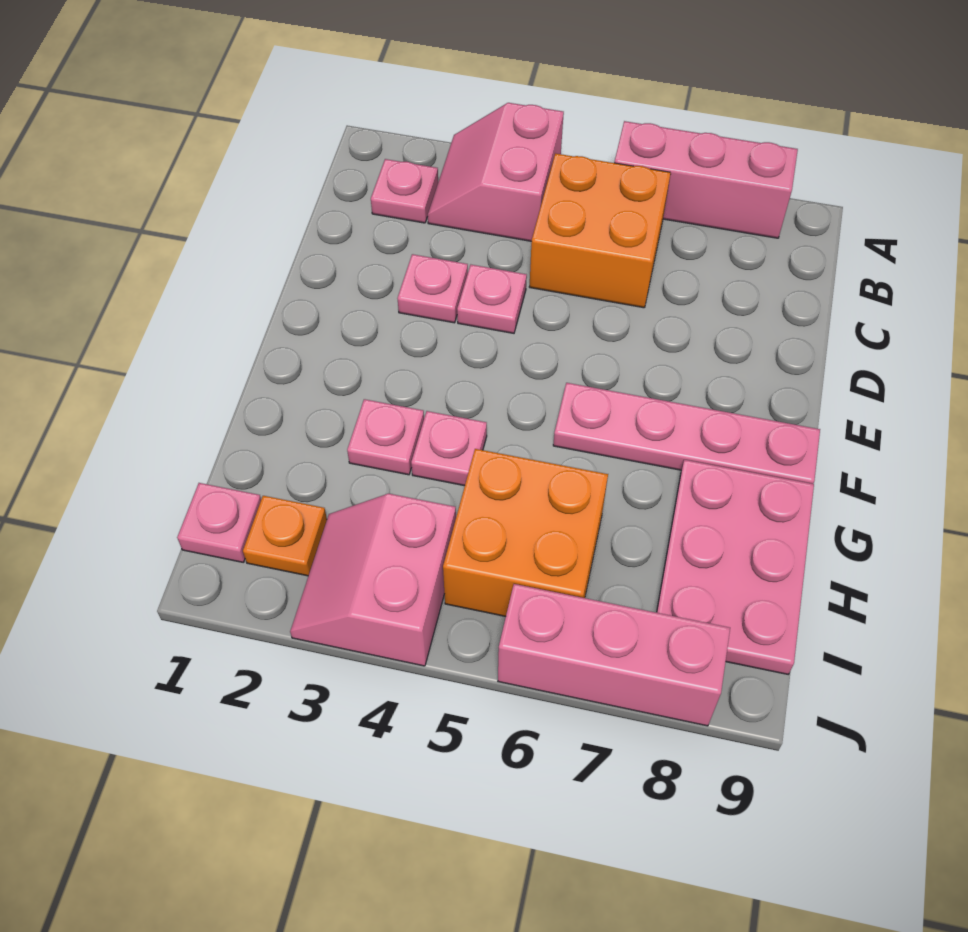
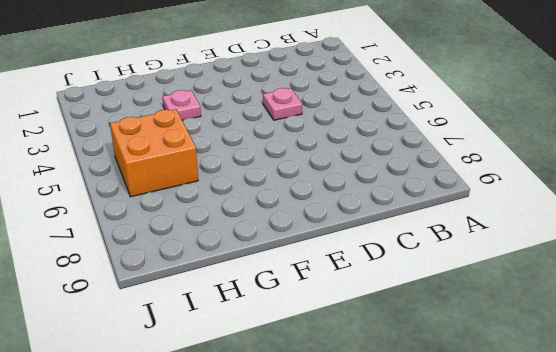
none -> pink slope A3:B4 level 1 top 4
none -> pink brick A6:A8 level 1
none -> pink plate B2 level 1

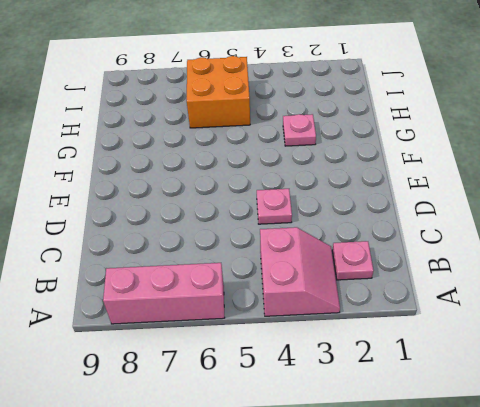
none -> orange brick B5:C6 level 1
none -> pink plate D3 level 1
none -> pink plate F6:F9 level 1

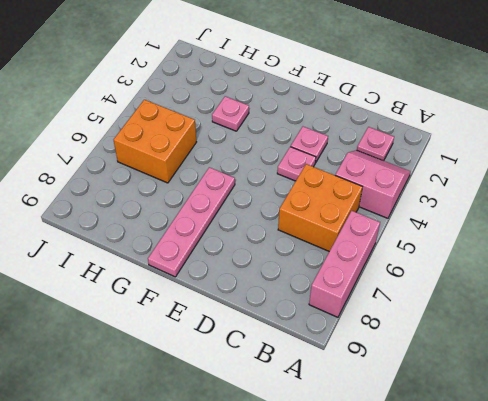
none -> pink plate G4 level 1
none -> pink plate G8:I9 level 1
none -> pink plate I1 level 1

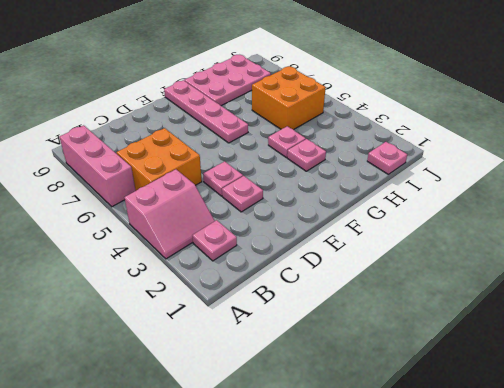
none -> orange plate I2 level 1
none -> pink slope I3:J4 level 1 top 4
none -> pink brick J6:J8 level 1

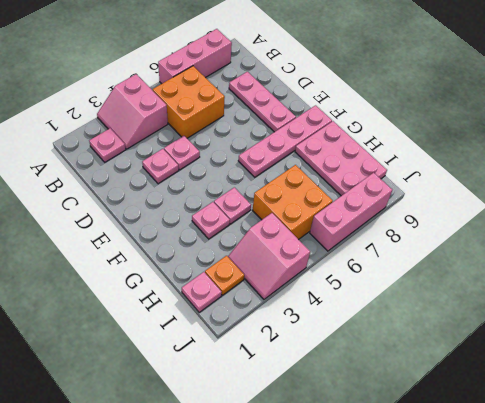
pink plate C8:E8 level 1 -> none

